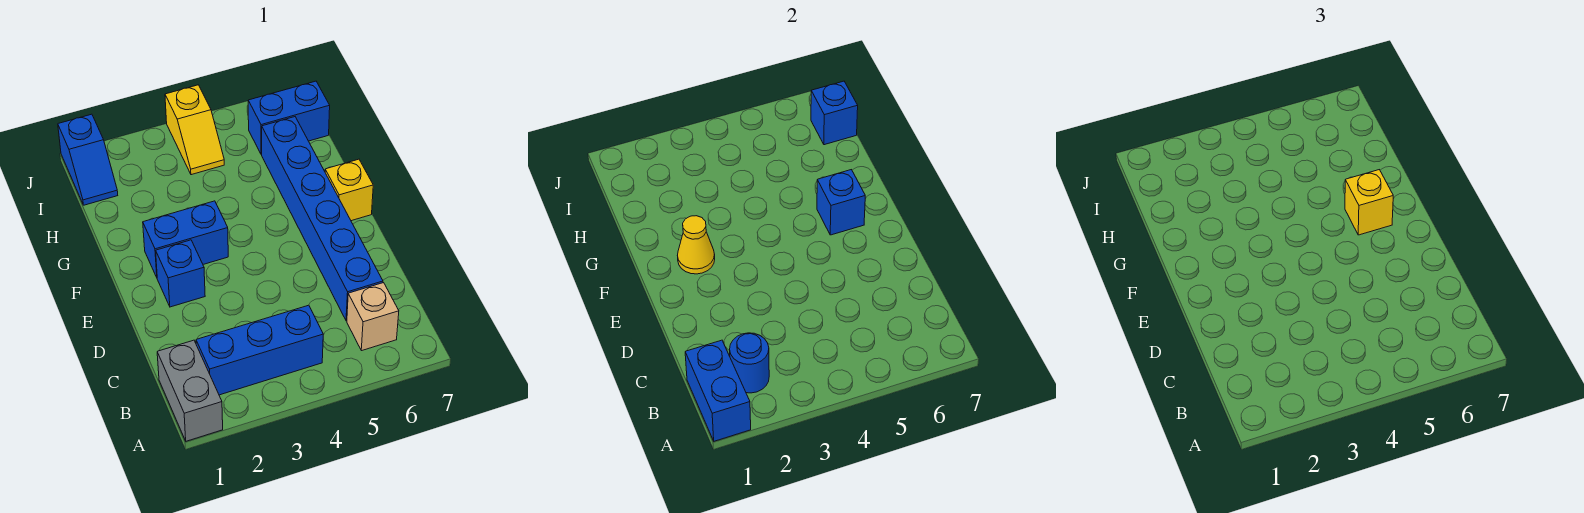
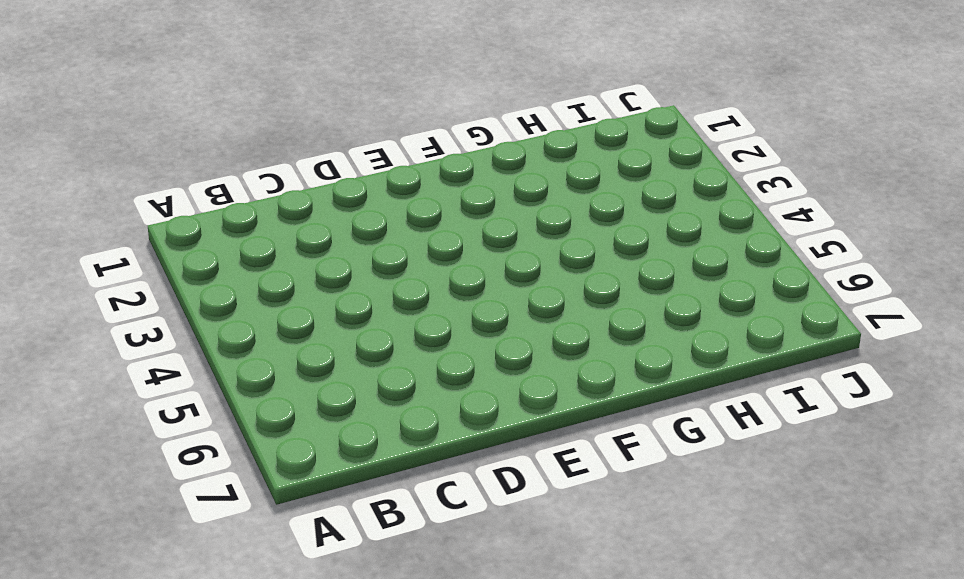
none -> grey brick A1:B1 level 1
none -> blue brick B2:B4 level 1
none -> tan brick B6 level 1

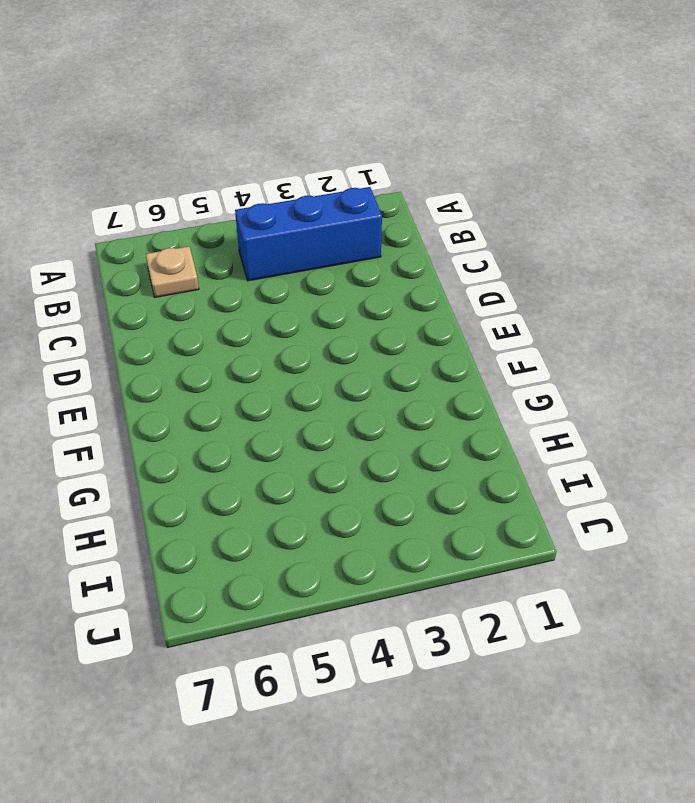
tan plate B6 level 1 -> tan brick B6 level 1
none -> grey brick A1:B1 level 1
none -> blue brick C6:H6 level 1
none -> blue brick E2 level 1

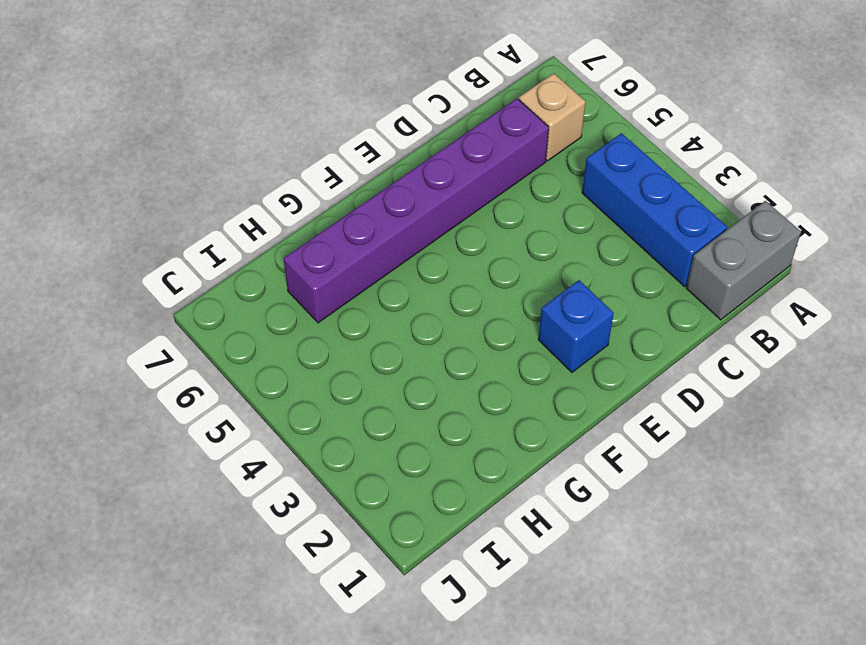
purple brick C6:H6 level 1 -> blue brick C6:H6 level 1
none -> blue brick F2:F3 level 1
none -> yellow brick F7 level 1
none -> blue slope I1:J1 level 1 top J

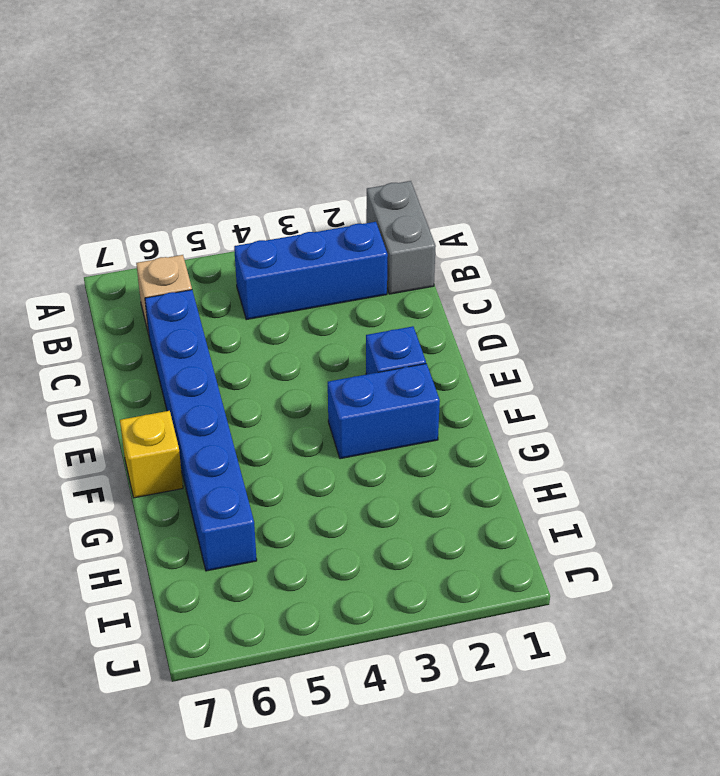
none -> blue slope I1:J1 level 1 top J
none -> yellow slope I4:J4 level 1 top J
none -> blue brick I6:I7 level 1

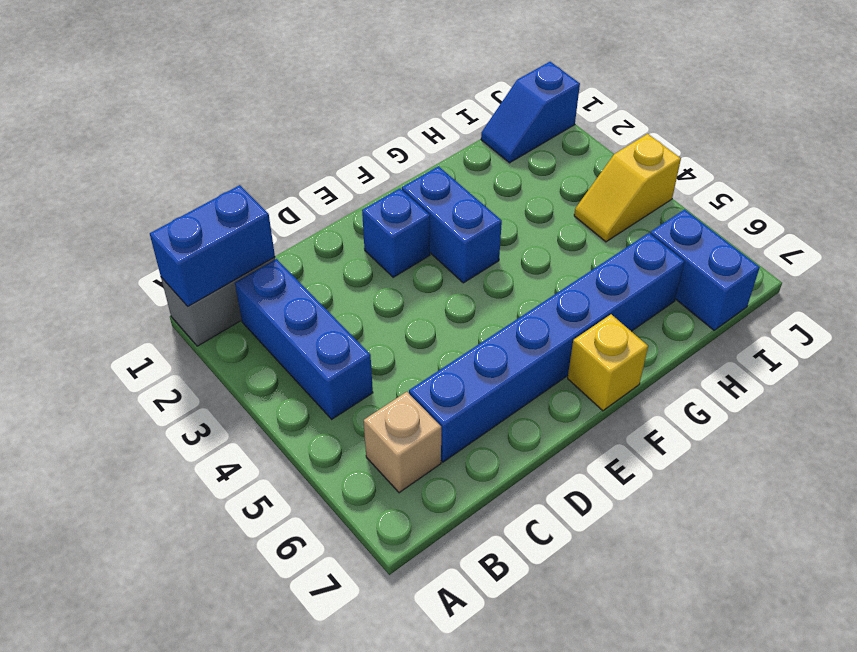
none -> blue round brick B2 level 2
none -> yellow cone F2 level 2
none -> blue brick F6 level 2

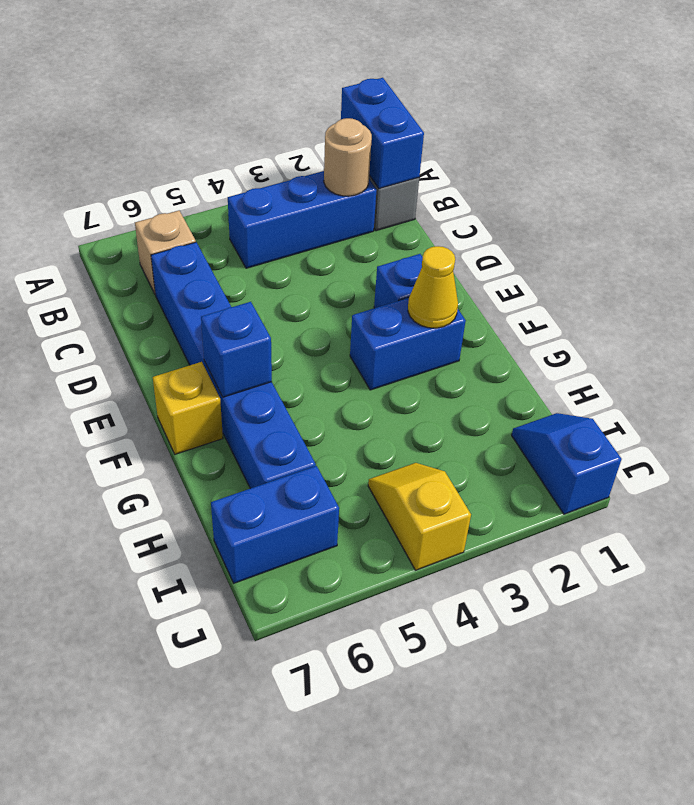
tan round brick B2 level 2 -> blue round brick B2 level 2
none -> blue brick I7 level 2
none -> yellow brick F6 level 3

